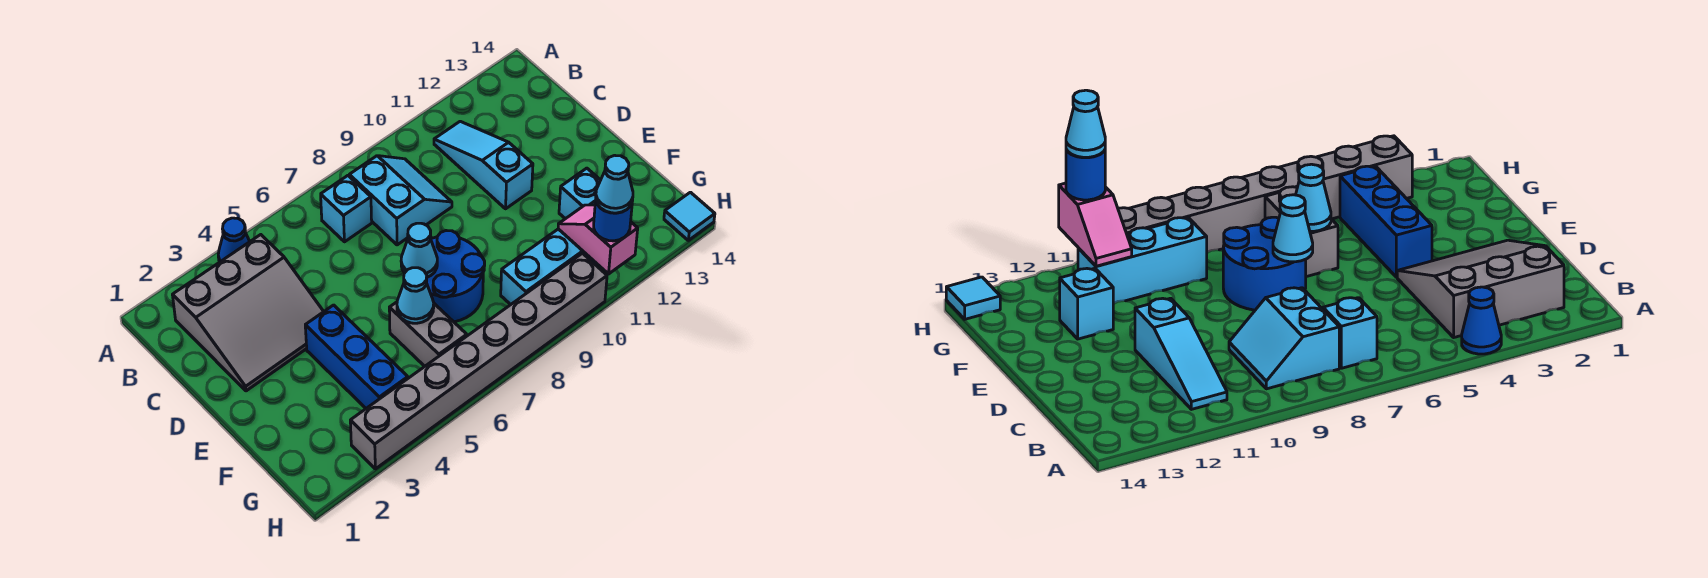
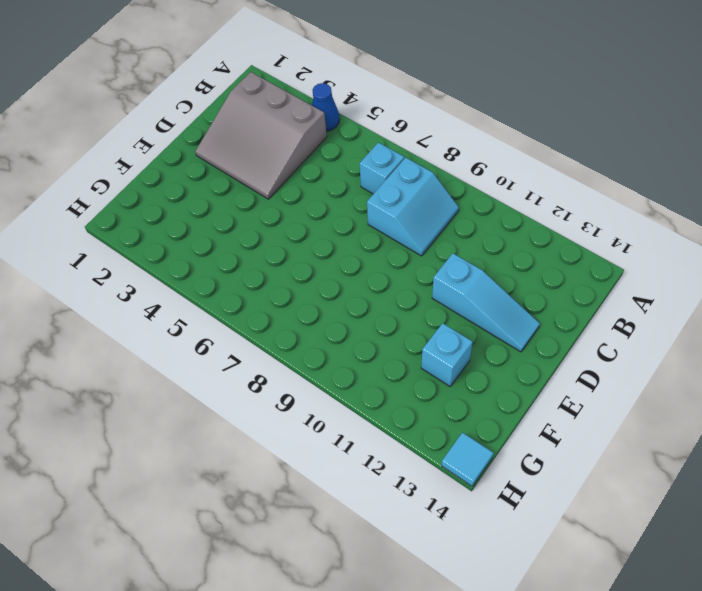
cyan slope D11:D13 level 1 top 11 -> cyan slope B11:D11 level 1 top D
none -> blue brick E4:G4 level 1
none -> blue round brick E7:F8 level 1
none -> grey brick F6:G6 level 1

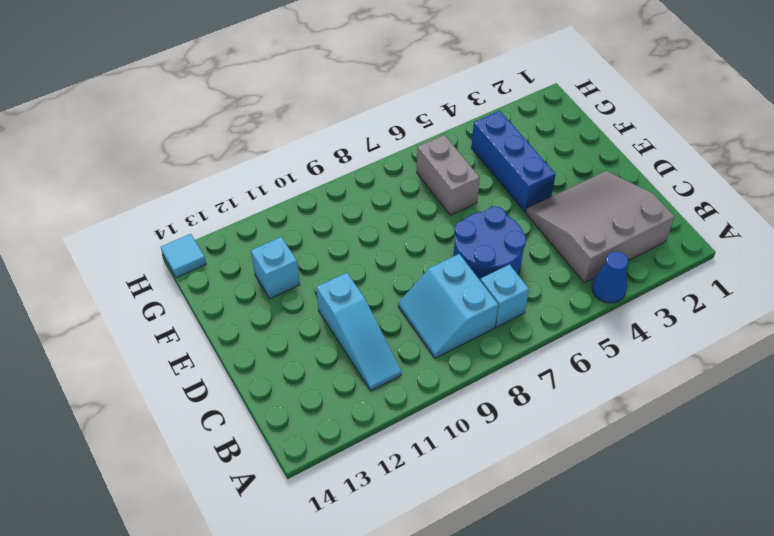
blue round brick C6:D7 level 1 -> blue round brick E7:F8 level 1
none -> cyan brick G9:G11 level 1
none -> grey brick H3:H10 level 1
none -> cyan cone E7 level 2

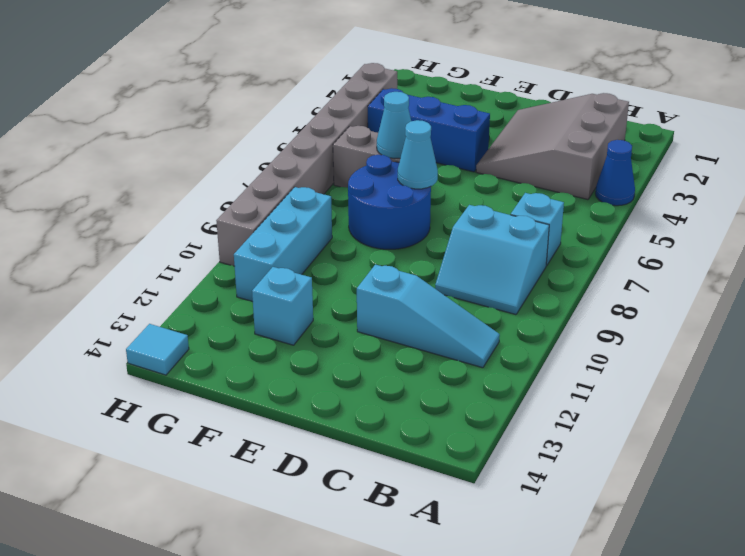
none -> pink slope G11:H11 level 2 top H
none -> blue round brick H11 level 3
none -> cyan cone H11 level 4

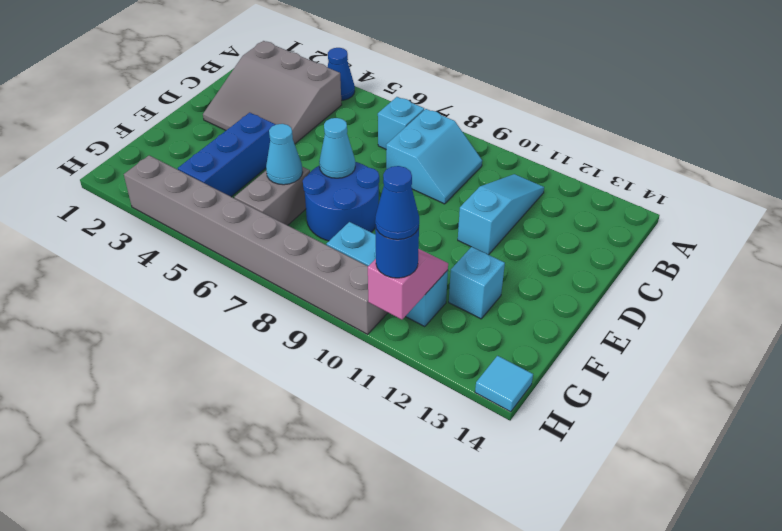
blue cone H11 level 4 -> cyan cone H11 level 4

